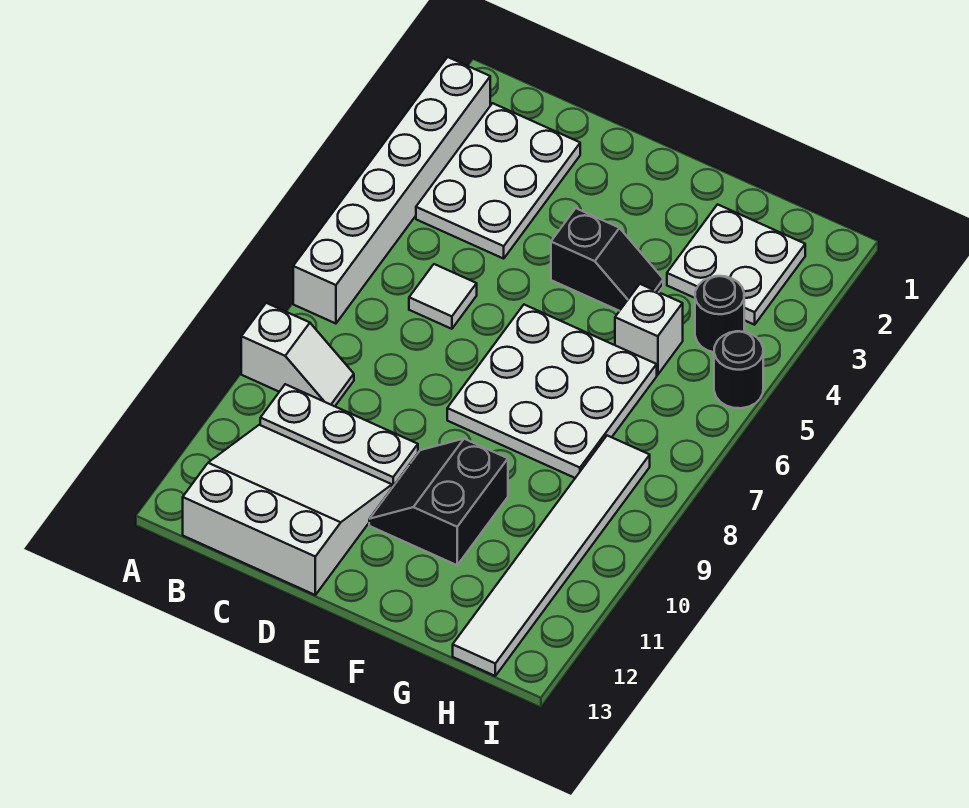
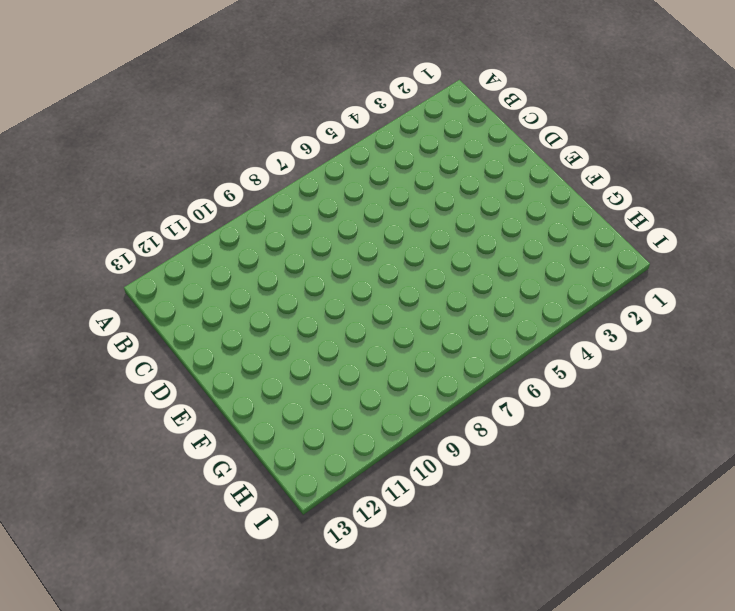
none -> white brick A2:A7 level 1
none -> white slope A9:B9 level 1 top A
none -> white plate B2:C4 level 1

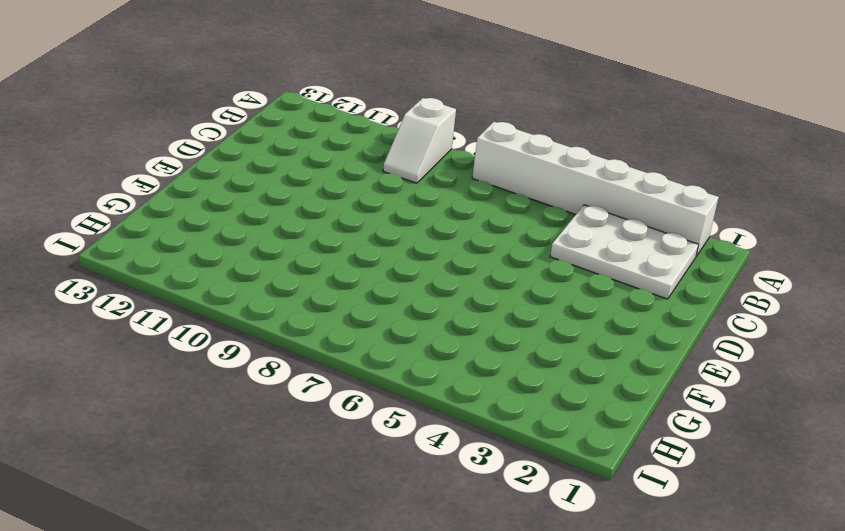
none -> white plate B10:D10 level 1
none -> white slope B11:D13 level 1 top 13
none -> white tile C6 level 1

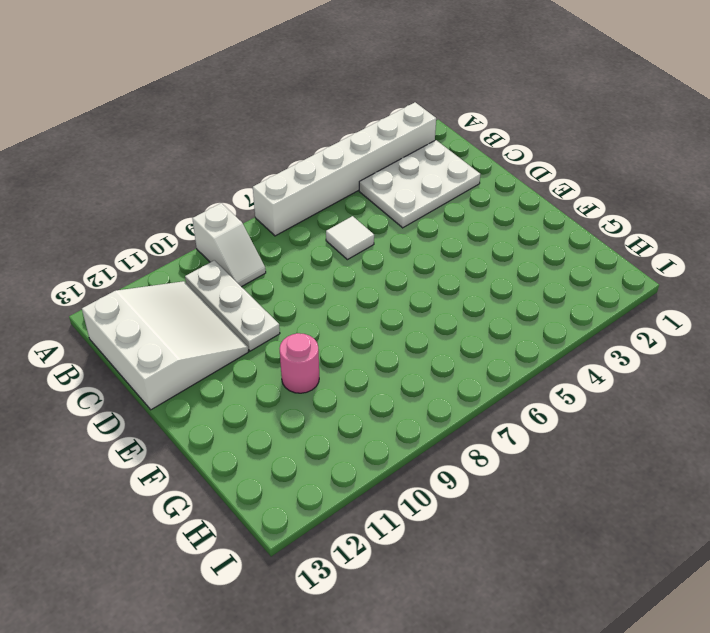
pink round brick F10 level 1 -> black slope E10:F11 level 1 top F
none -> black slope E4:F4 level 1 top E
none -> white plate E6:G8 level 1
none -> white plate G2:H3 level 1

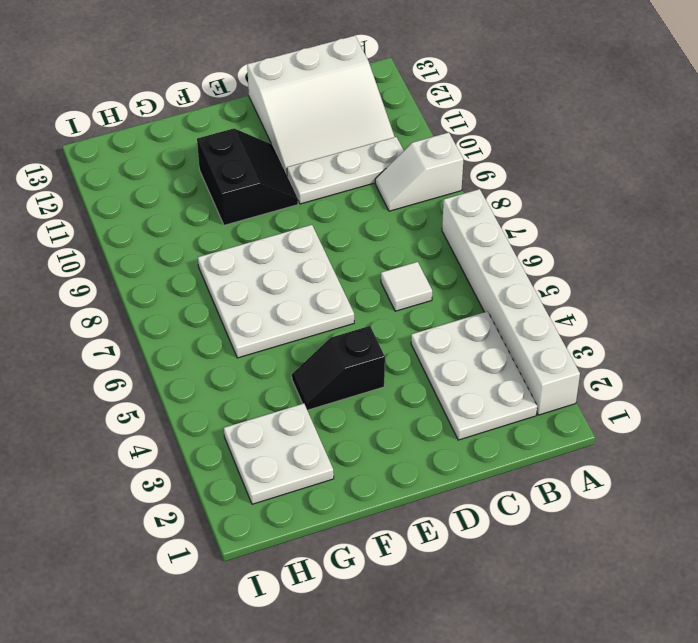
none -> white brick G5 level 1
none -> black round brick H4 level 1
none -> white tile H8:H13 level 1

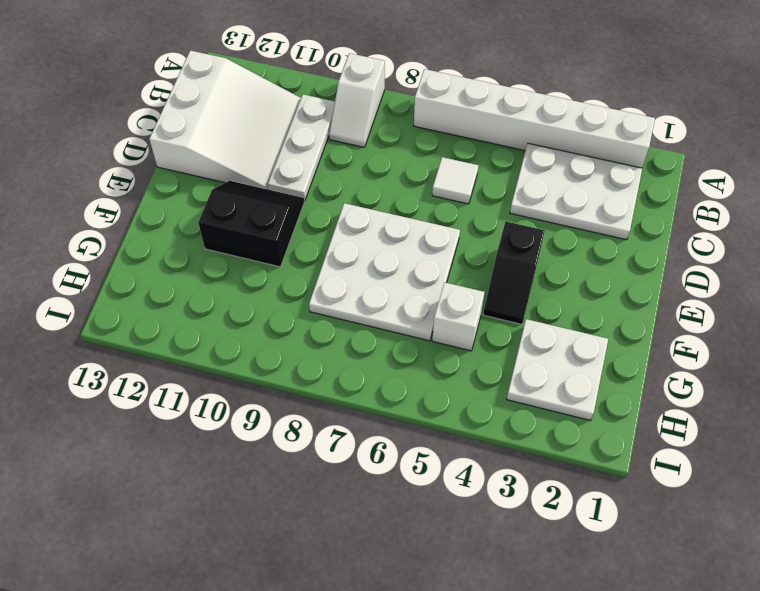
none -> black round brick H4 level 1
none -> white tile H8:H13 level 1
none -> black round brick I5 level 1

